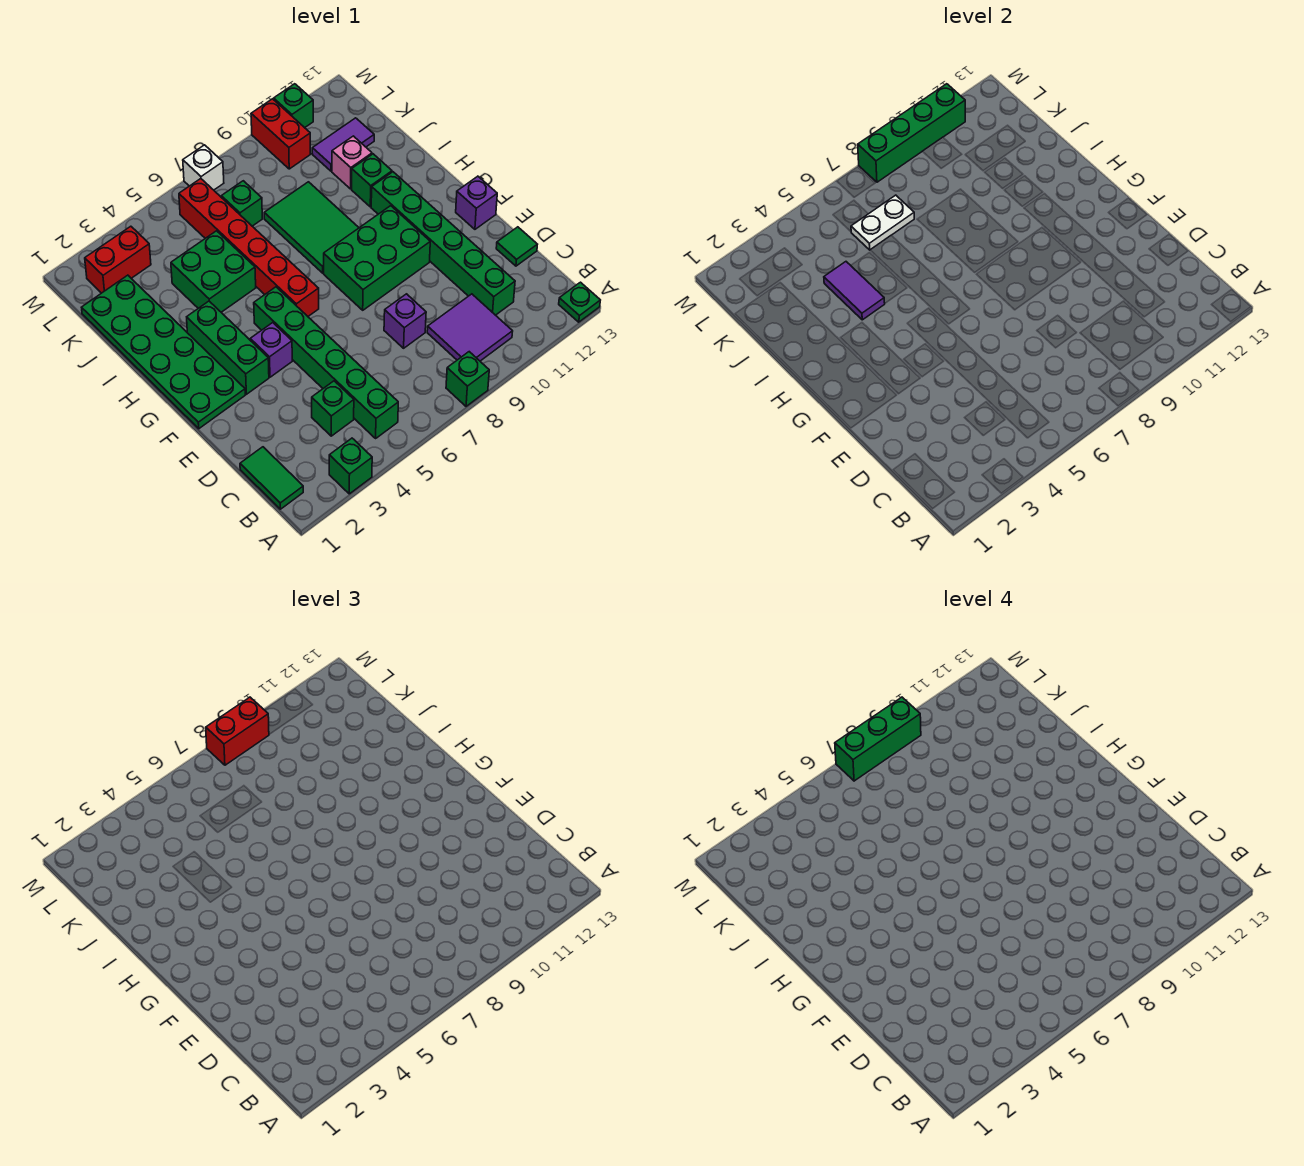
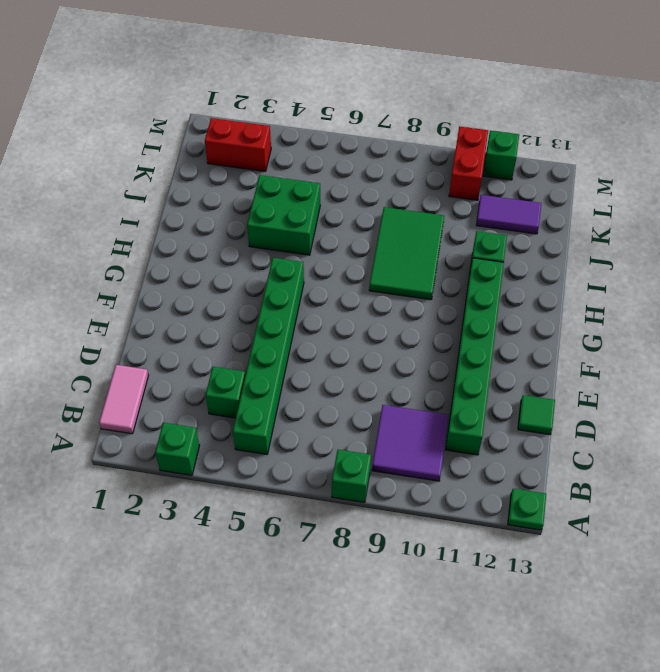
pink tile B1:C1 level 1 -> green tile B1:C1 level 1
none -> purple brick D8 level 1
none -> green plate F1:K2 level 1
none -> green brick F3:H3 level 1
none -> purple brick F4 level 1

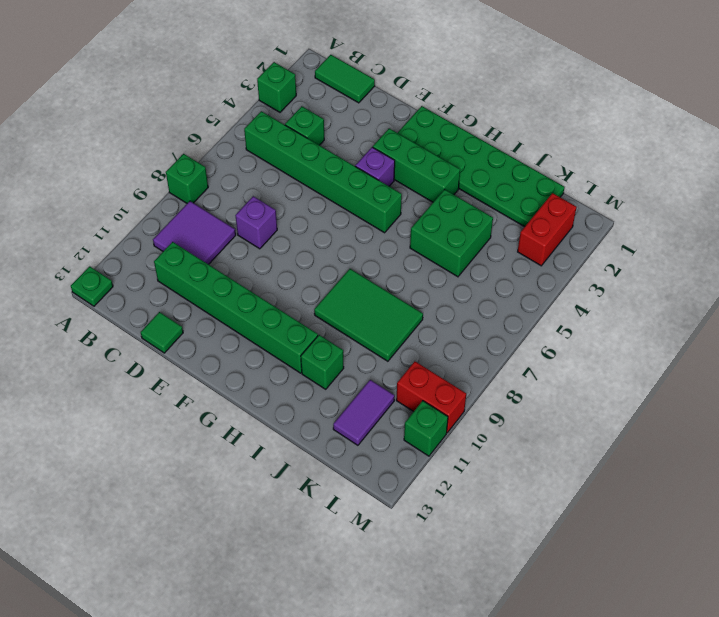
none -> green brick F8:G10 level 1
none -> purple brick F13 level 1
none -> red brick G6:L6 level 1
none -> pink brick J11 level 1

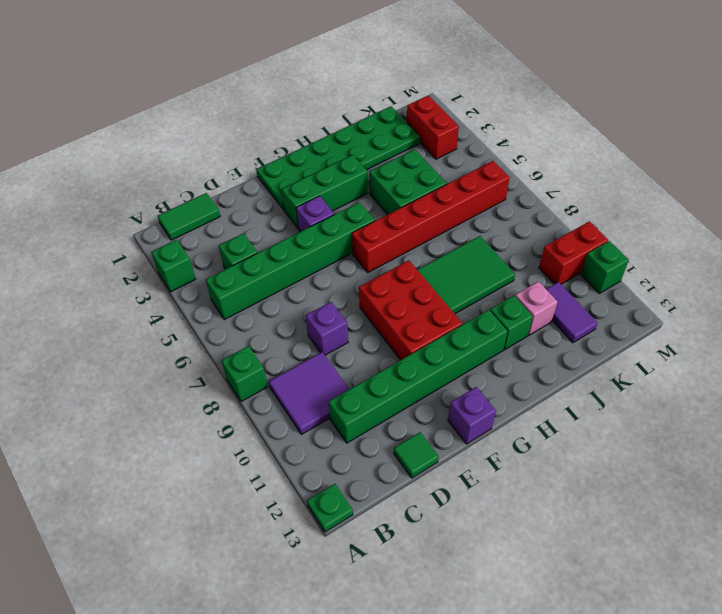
red brick F8:G10 level 1 -> green brick F8:G10 level 1
none -> green brick K7 level 1
none -> white brick M7 level 1
none -> purple tile I4:J4 level 2
none -> white plate K6:K7 level 2

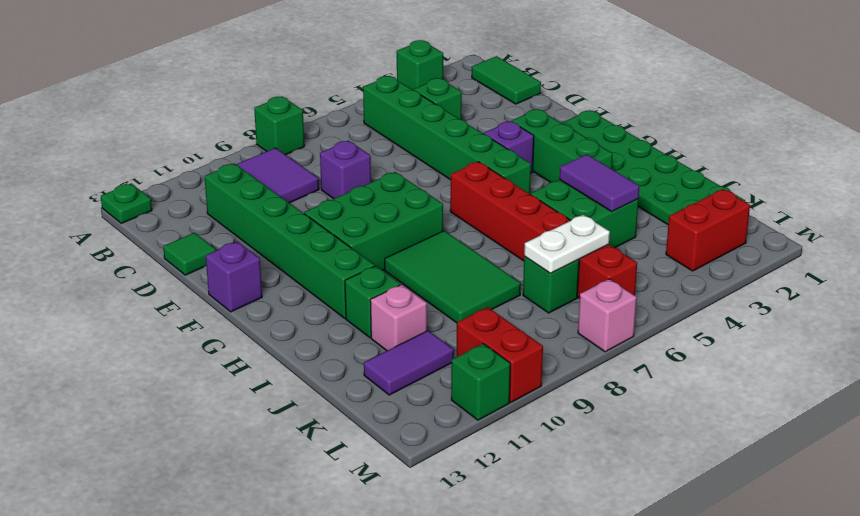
pink brick M7 level 1 -> white brick M7 level 1
none -> green brick M8:M11 level 2
none -> red brick M8:M9 level 3
none -> green brick M7:M9 level 4

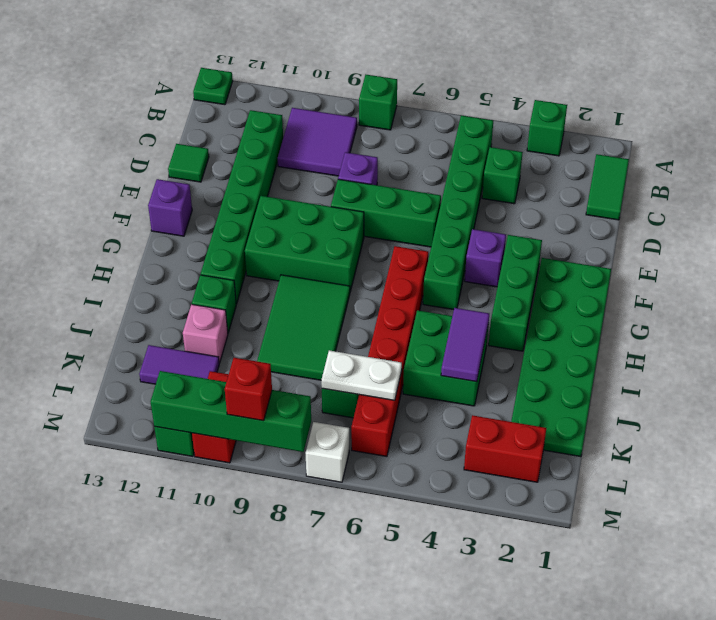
green brick E6:E8 level 1 -> green brick M7:M9 level 4
red brick M9 level 3 -> red brick M8:M9 level 3

